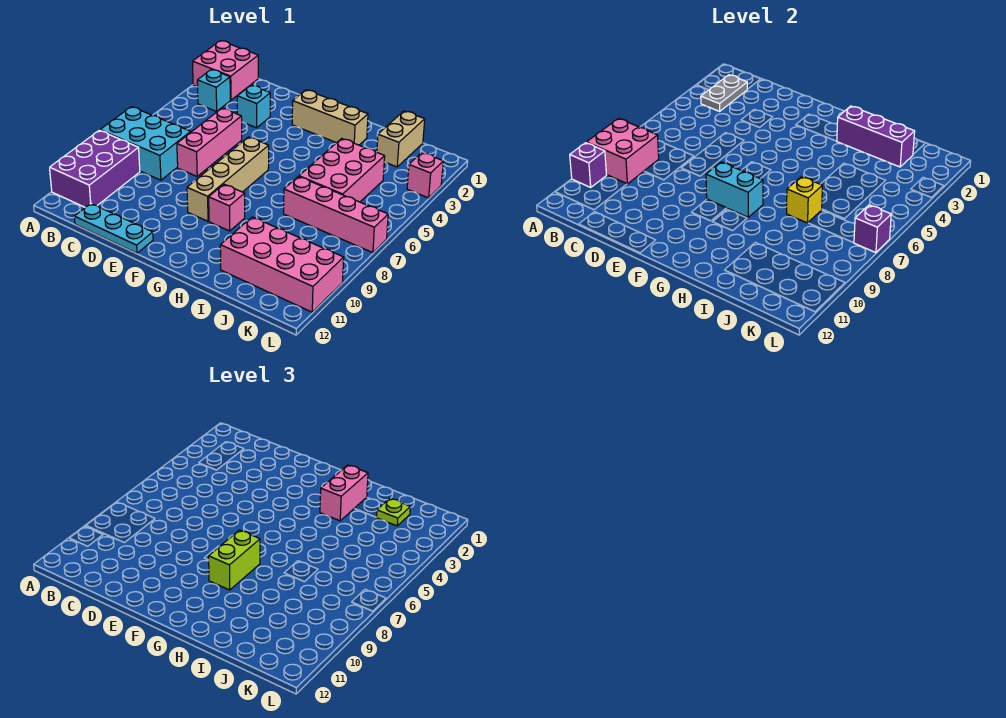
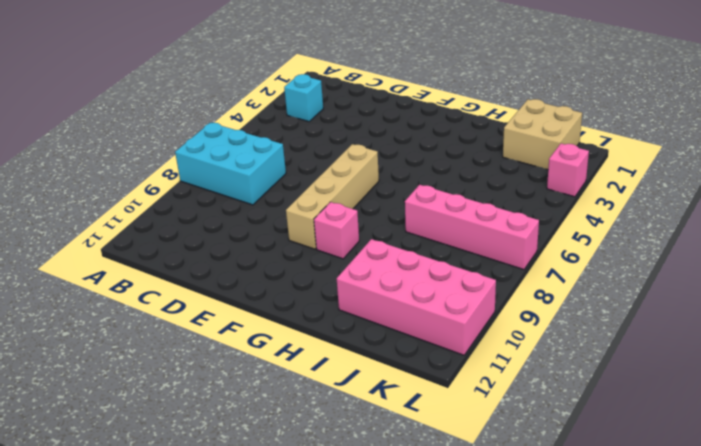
tan brick J1:K2 level 1 -> tan brick J1:J2 level 1
none -> pink brick A1:B2 level 1
none -> purple brick A9:B11 level 1
none -> cyan plate C12:E12 level 1

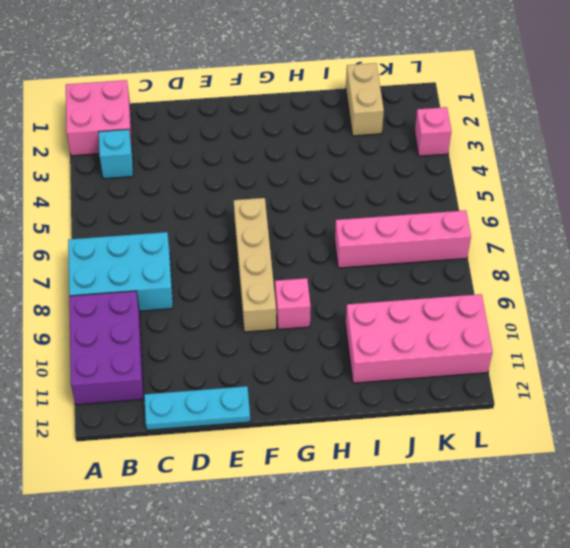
none -> cyan brick D3 level 1
none -> pink brick D5:D7 level 1
none -> tan brick F2:H2 level 1

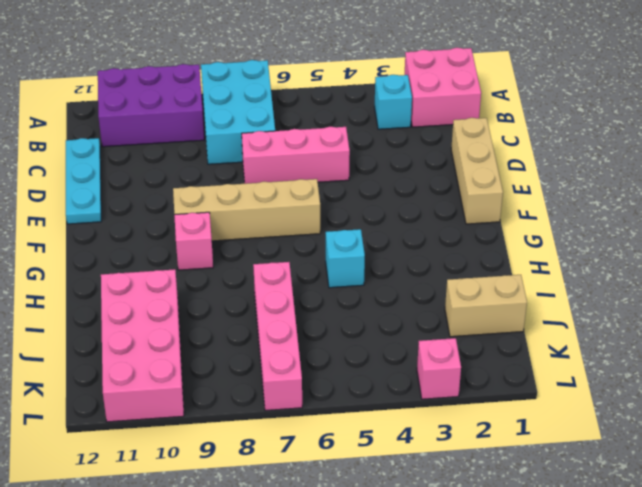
tan brick D1:F1 level 1 -> tan brick F2:H2 level 1
cyan brick H5 level 1 -> cyan brick D3 level 1
none -> pink brick I4:J6 level 1
none -> pink brick A8:B9 level 2
none -> purple brick A10 level 2

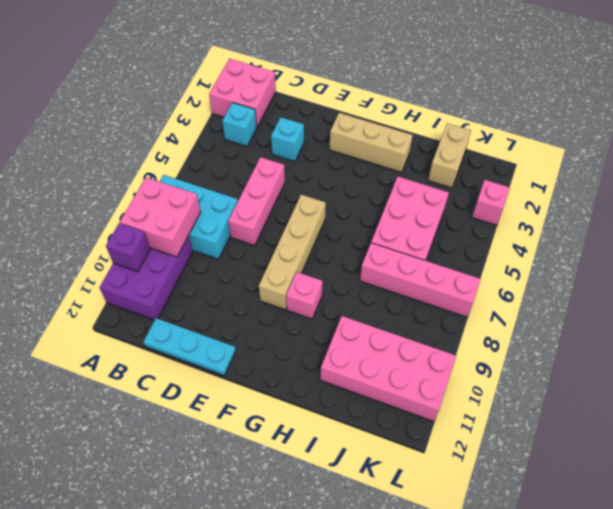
none -> grey plate B2:B3 level 2
none -> cyan brick F8:G8 level 2
none -> purple brick H2:J2 level 2

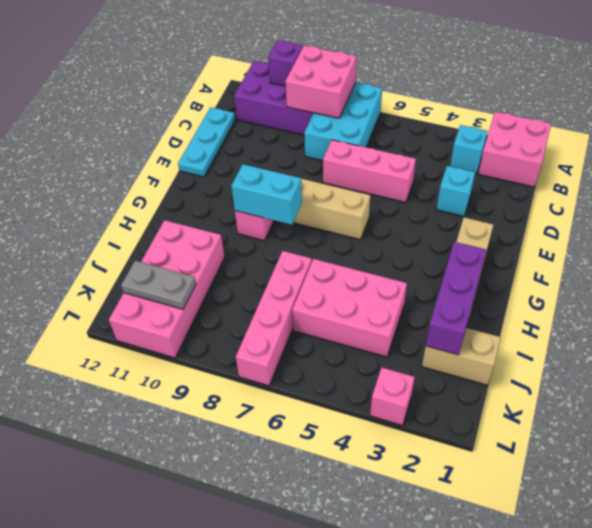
cyan brick G8:G9 level 2 -> cyan brick F8:G8 level 2
grey plate K10:K11 level 2 -> grey plate B2:B3 level 2
none -> yellow brick I7 level 2
none -> purple brick L7 level 2
none -> lime brick G8:G9 level 3

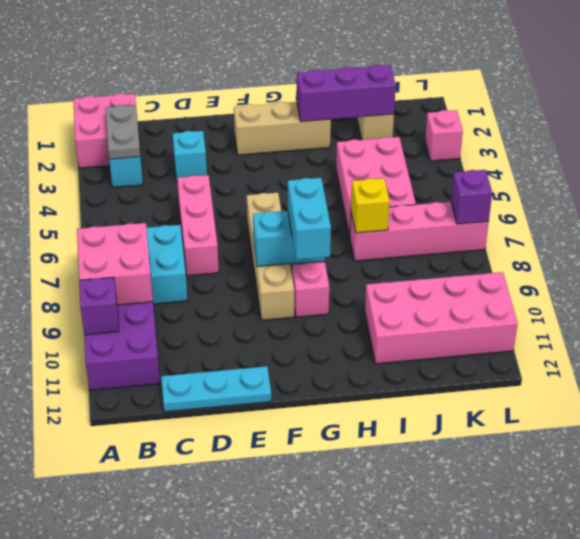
cyan brick G8:G9 level 3 -> lime brick G8:G9 level 3
none -> pink brick H2:H3 level 3
none -> lime plate J2 level 3

